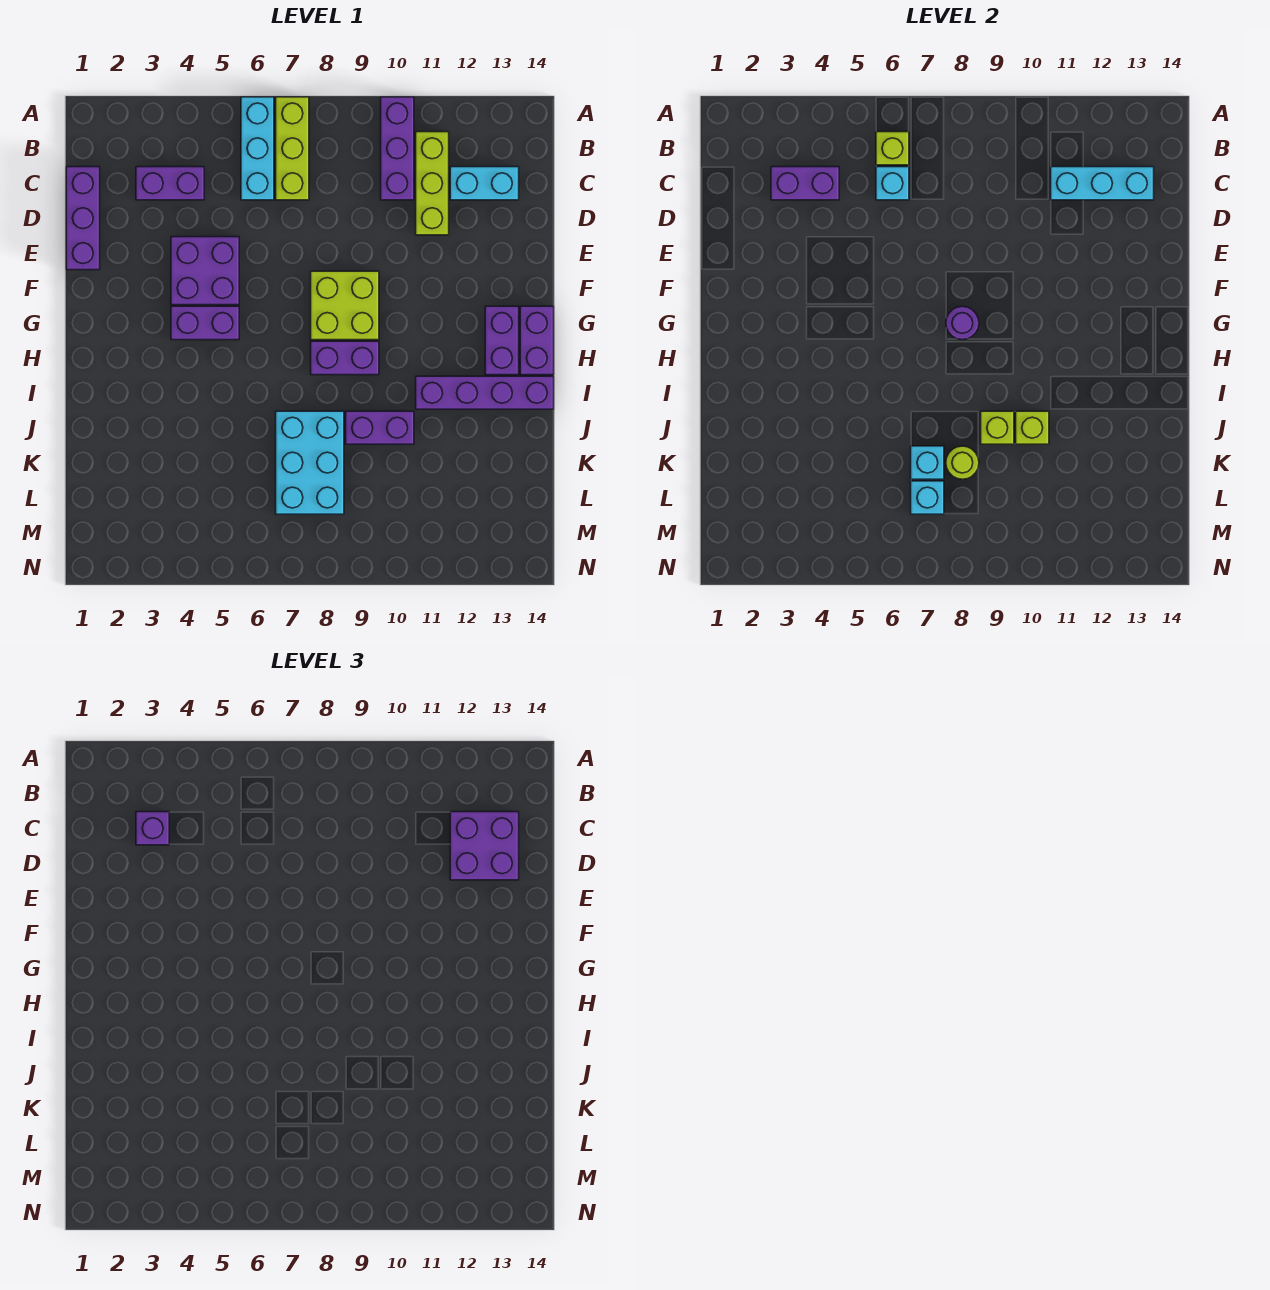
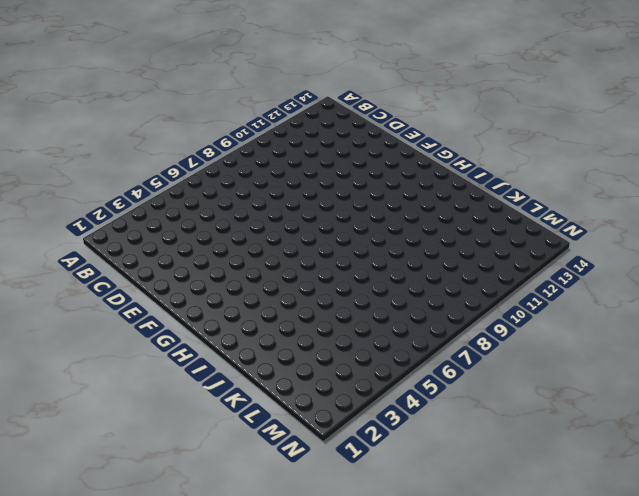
none -> cyan brick A6:C6 level 1
none -> lime brick A7:C7 level 1
none -> purple brick A10:C10 level 1

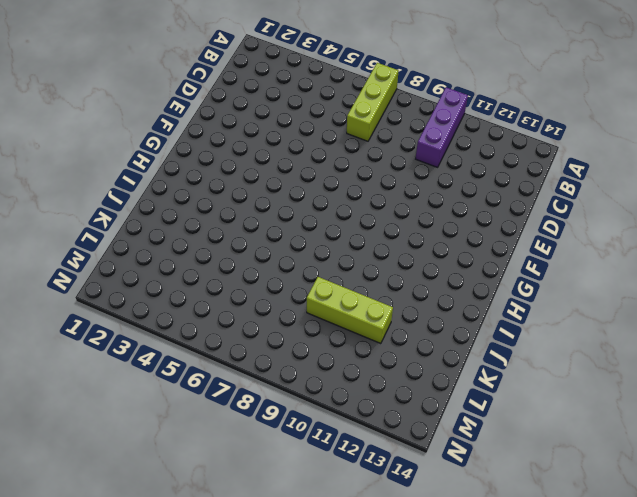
lime brick K9:K11 level 1 -> lime brick B11:D11 level 1
none -> cyan brick A6:C6 level 1
none -> purple brick C1:E1 level 1
none -> purple brick C3:C4 level 1

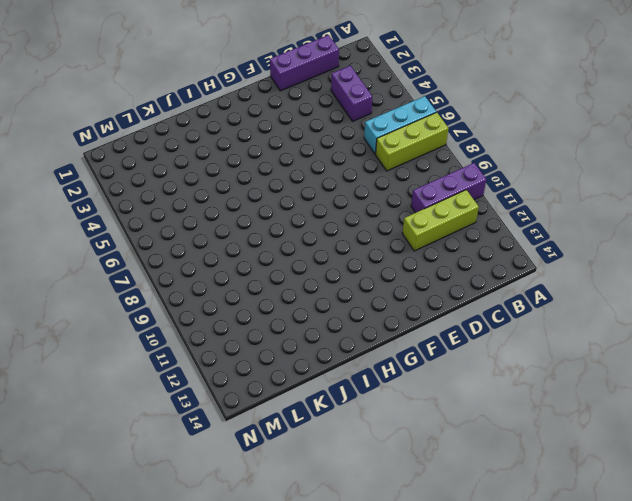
none -> cyan brick C12:C13 level 1
none -> purple brick E4:F5 level 1
none -> lime brick F8:G9 level 1

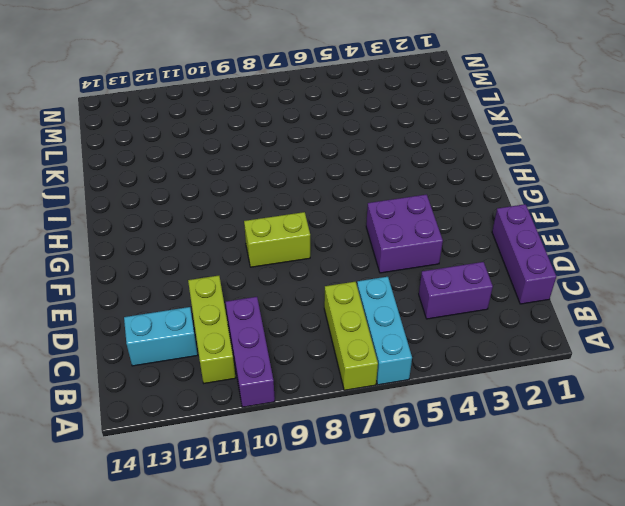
lime brick F8:F9 level 1 -> lime brick F8:G9 level 1
none -> purple brick G4:G5 level 1
none -> purple brick G13:H13 level 1
none -> purple brick G14:H14 level 1

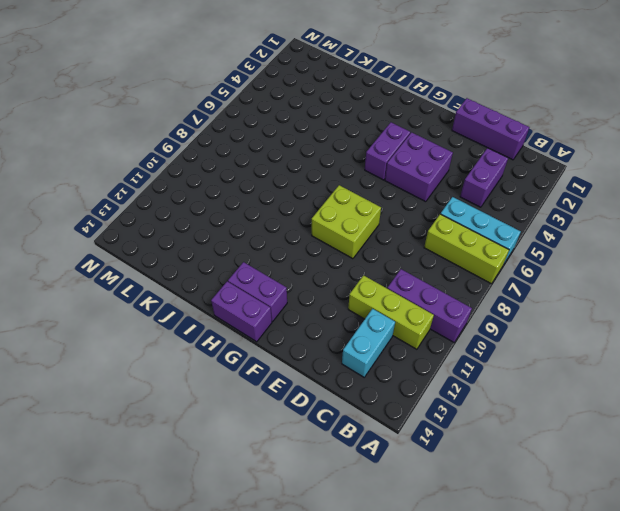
none -> purple brick H8:H9 level 1
none -> purple brick I11:I14 level 1
none -> cyan brick J7:L8 level 1

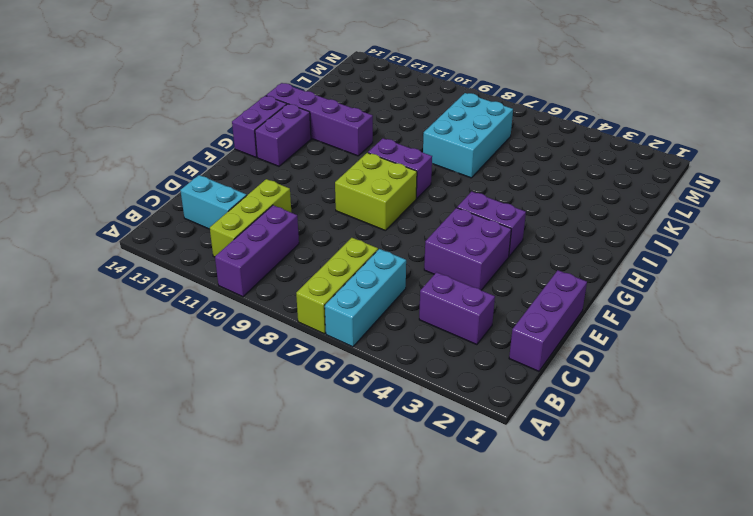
none -> purple brick J9:J10 level 1
none -> lime brick B6 level 2
none -> purple brick C3:C4 level 2

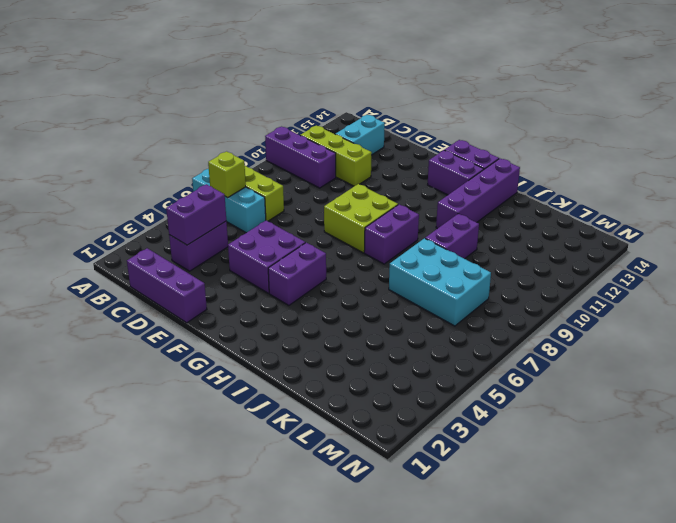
none -> cyan brick C6 level 2
none -> cyan brick C11:C13 level 2
none -> purple round brick G8 level 2

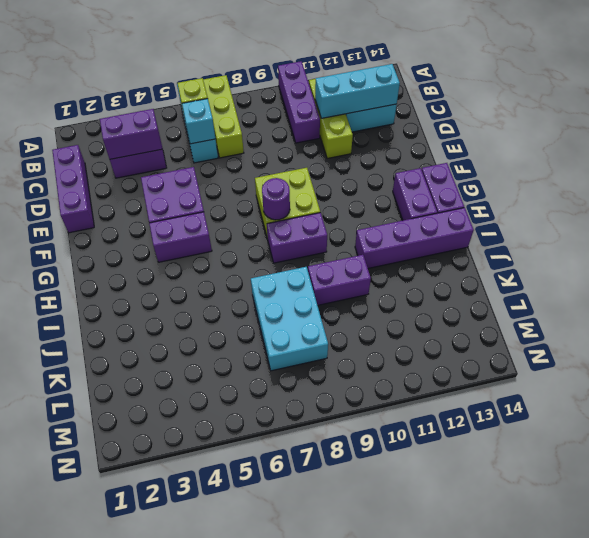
none -> lime brick J9 level 2
none -> lime brick J10 level 2
none -> cyan brick K7 level 2

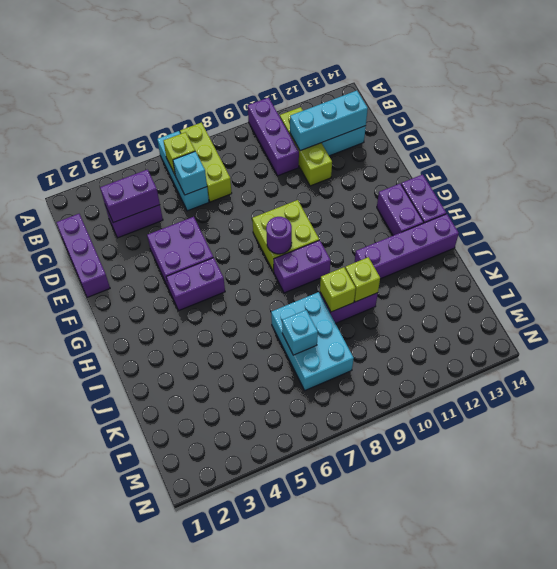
none -> lime round brick K8 level 2
none -> cyan brick L7 level 2
none -> purple brick C3 level 3

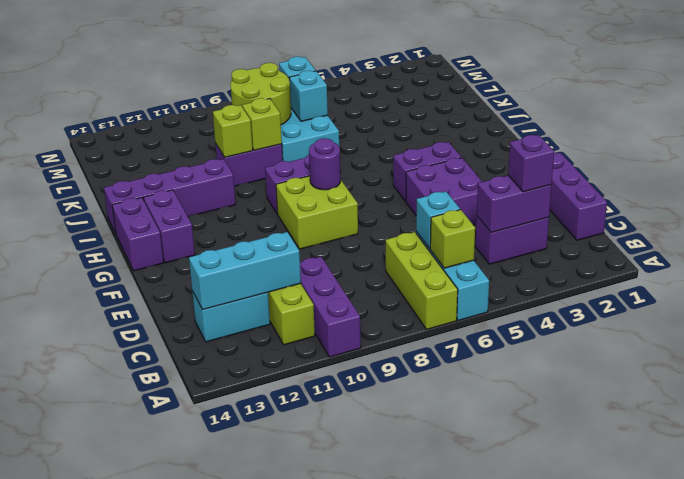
lime round brick K8:L9 level 2 -> lime round brick K8 level 2
none -> purple brick C12:D13 level 3

